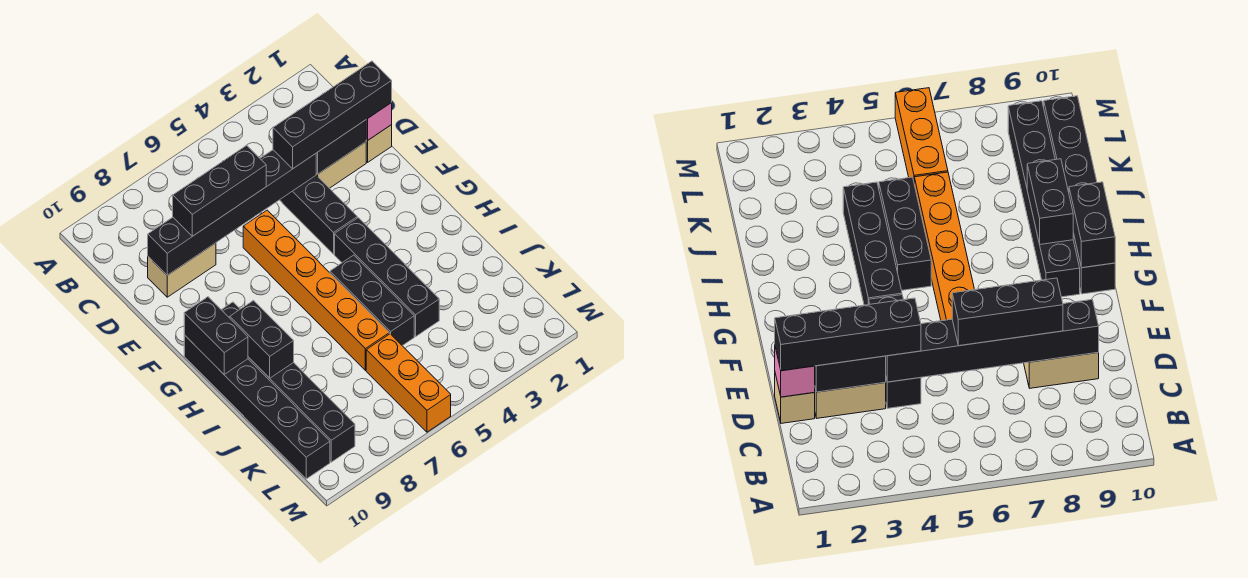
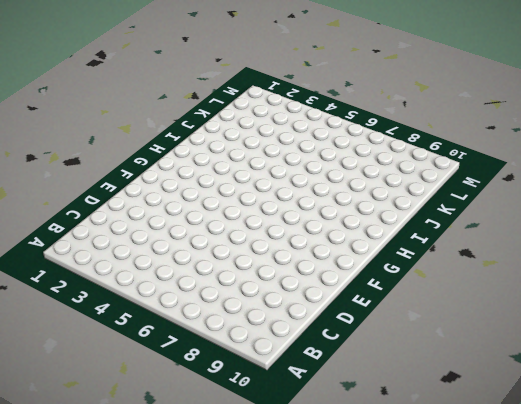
none -> tan brick D1 level 1
none -> tan brick D2:D3 level 1
none -> black brick D4:F4 level 1

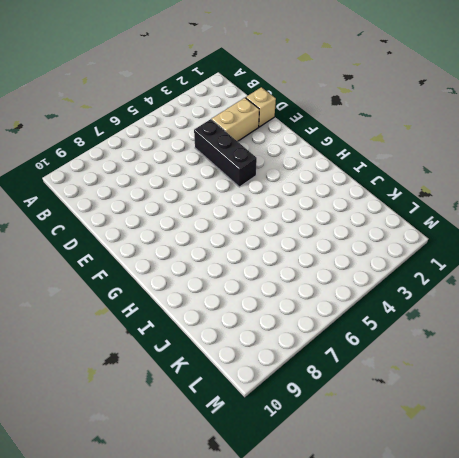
none -> tan brick D8:D9 level 1
none -> orange brick E6:J6 level 1
none -> black brick G4:J4 level 1

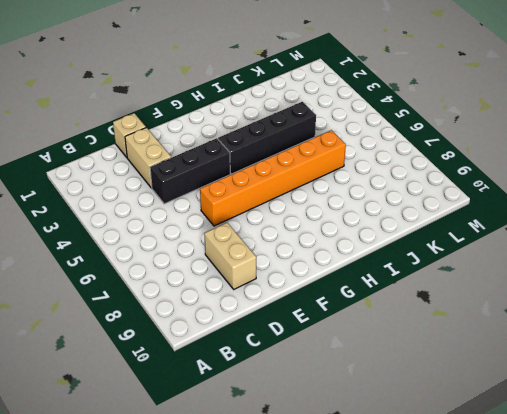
none -> black brick G9:L9 level 1
none -> black brick G10:L10 level 1
none -> black brick H5:J5 level 1

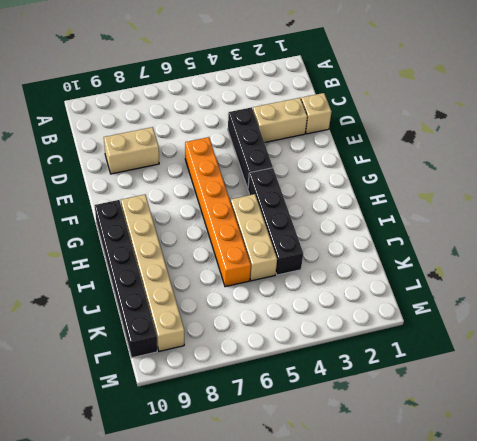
tan brick G9:L9 level 1 -> black brick G9:L9 level 1
tan brick H5:J5 level 1 -> black brick H5:J5 level 1
none -> orange brick K6:M6 level 1
none -> pink brick D1 level 2
none -> black brick D2:D3 level 2

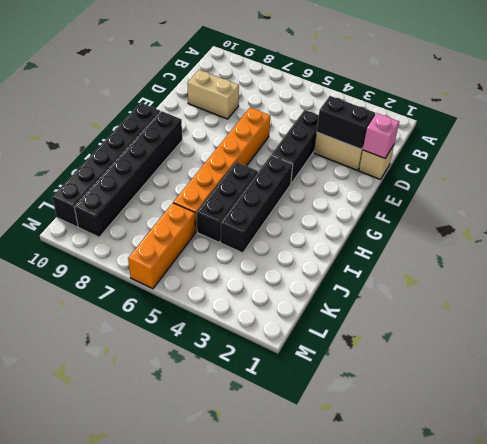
none -> black brick D4:D9 level 2
none -> black brick G10:H10 level 2
none -> black brick H9:I9 level 2

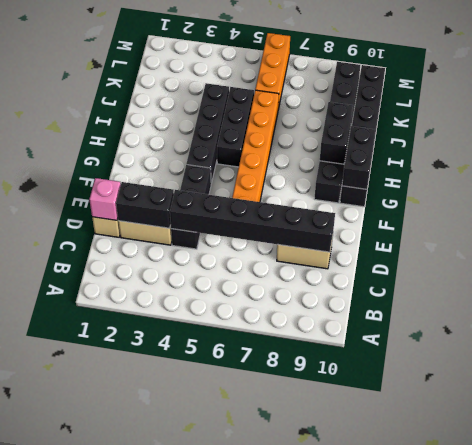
none -> black brick D1:D4 level 3
none -> black brick D6:D8 level 3

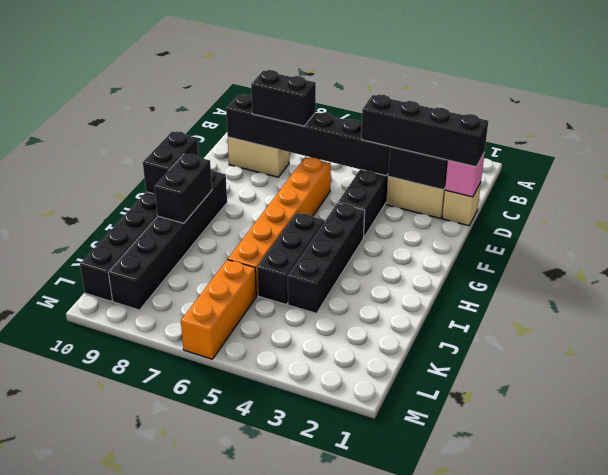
black brick D7:D8 level 3 -> black brick D6:D8 level 3

